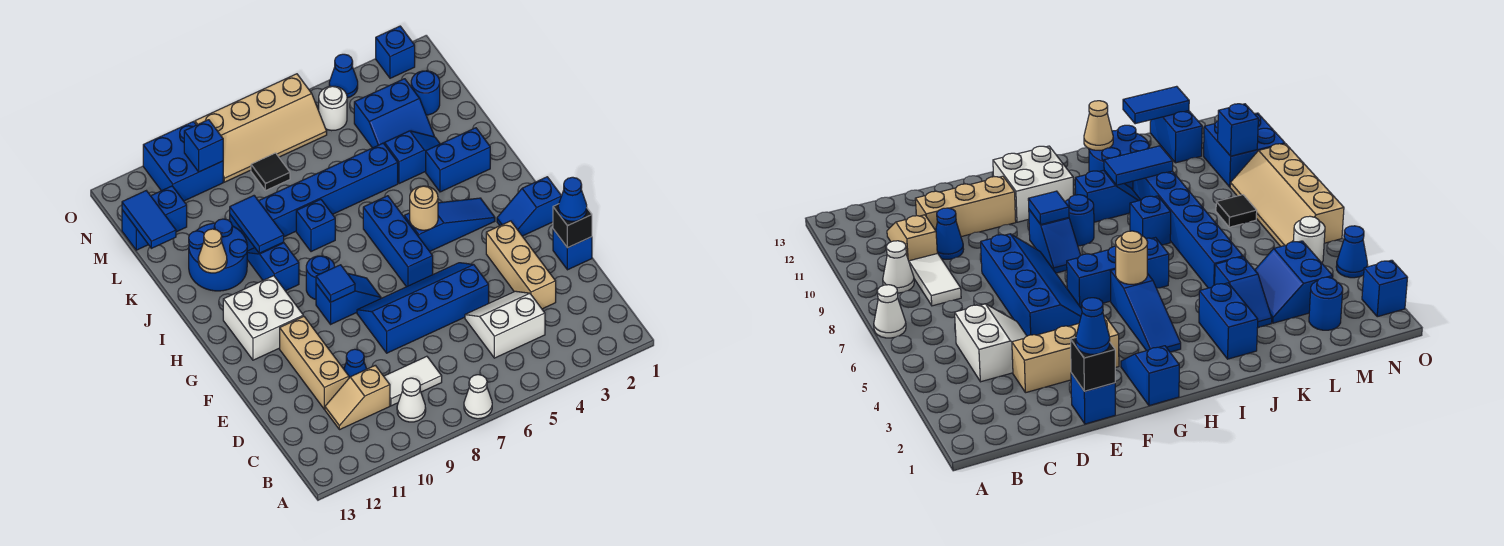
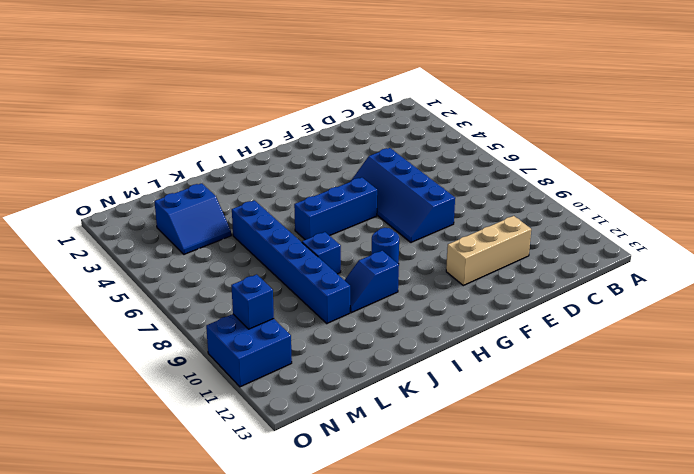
blue slope L3:M4 level 1 top 3 -> blue slope L3:M4 level 1 top M
none -> white cone A7 level 1
none -> white cone B9 level 1
none -> white slope C4:D5 level 1 top C
none -> white tile C8:C9 level 1

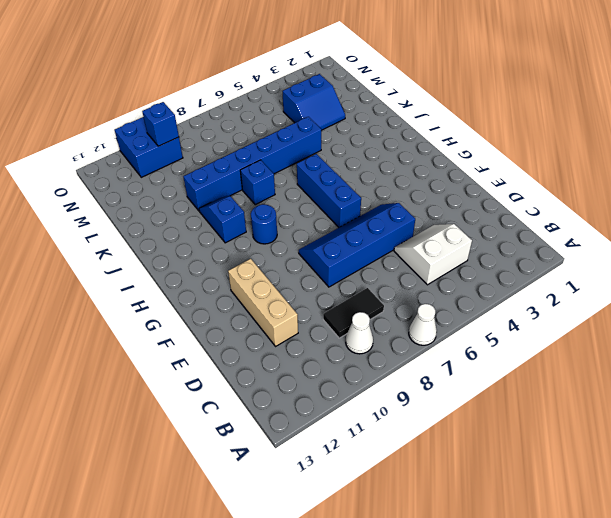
black tile C8:C9 level 1 -> white tile C8:C9 level 1
none -> tan slope C10:C11 level 1 top 10
none -> tan brick D3:F3 level 1
none -> blue cone D10 level 1
none -> blue brick E1 level 1

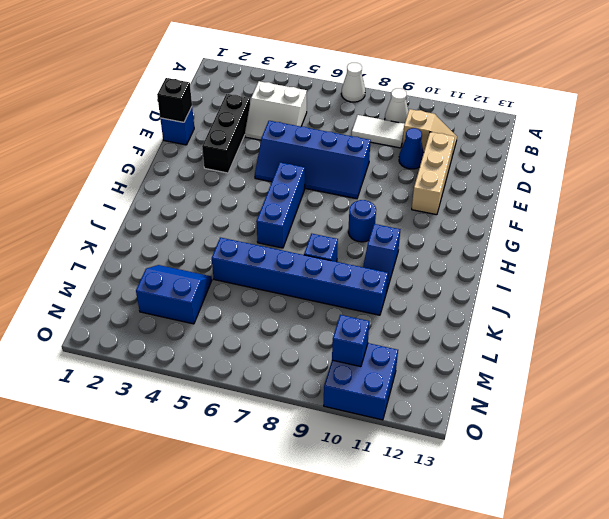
black brick D3:F3 level 1 -> tan brick D3:F3 level 1
none -> blue slope G1:G2 level 1 top 1
none -> blue slope G8:G9 level 1 top 9
none -> white brick G11:H12 level 1
none -> blue slope H3:H5 level 1 top 5

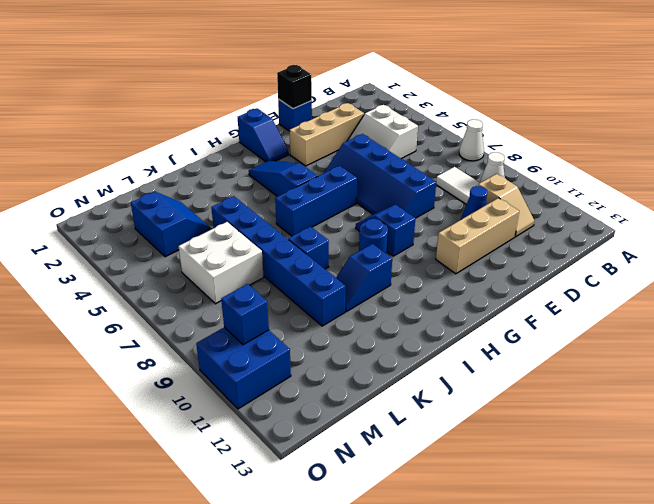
white brick L6:M7 level 1 -> white brick G11:H12 level 1
none -> blue brick J2:J3 level 1
none -> blue round brick J11:K12 level 1
none -> blue slope K3:K4 level 1 top 4
none -> blue round brick M2 level 1

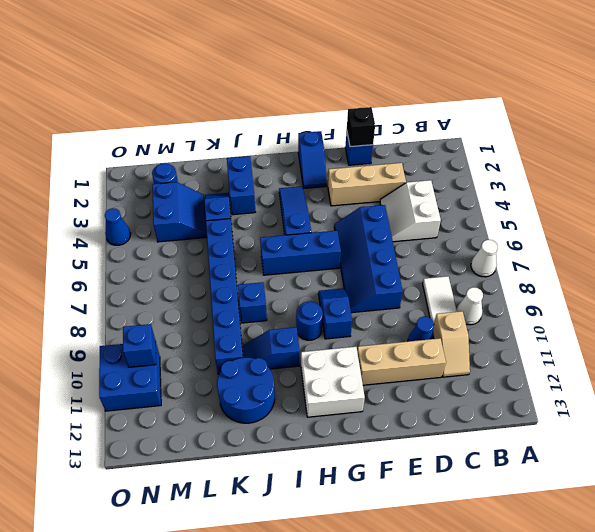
none -> black tile M8 level 1
none -> blue brick M12:M13 level 1
none -> white round brick N5 level 1
none -> tan slope N6:O9 level 1 top O

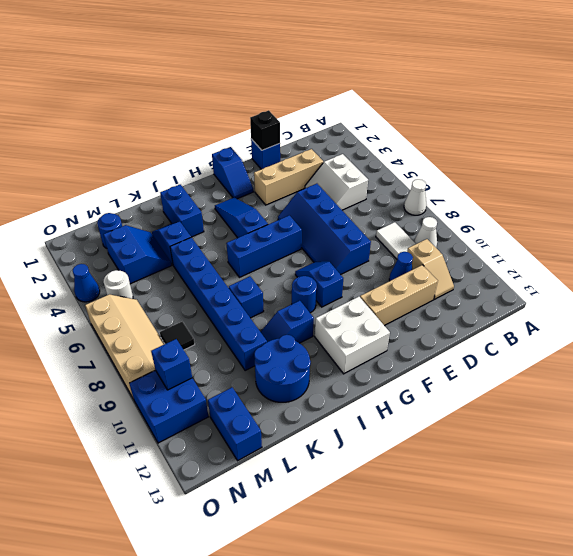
none -> blue brick O2 level 1
none -> blue tile G9 level 2
none -> tan round brick H5 level 2
none -> blue tile J10:K10 level 2

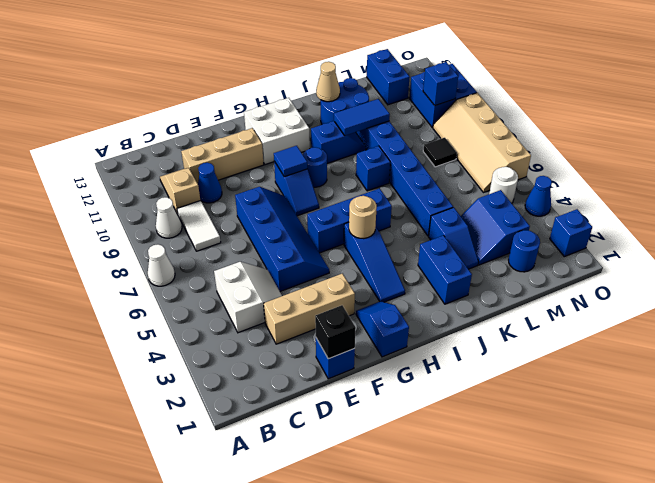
none -> blue tile L13:M13 level 2
none -> blue cone E1 level 3

